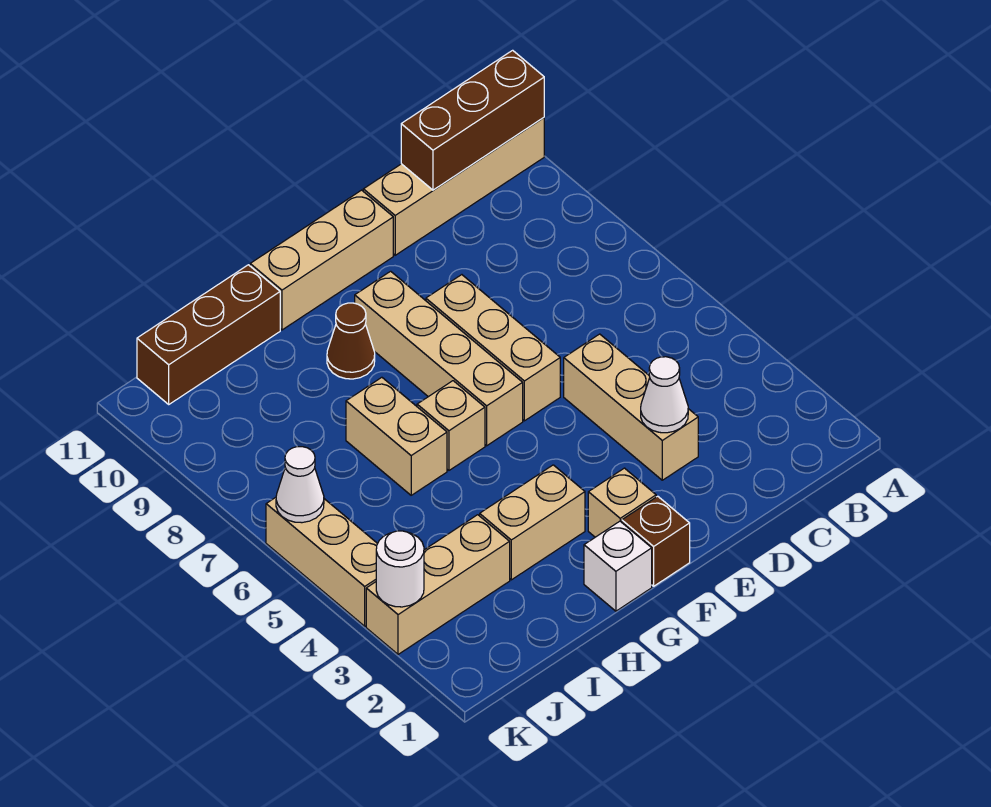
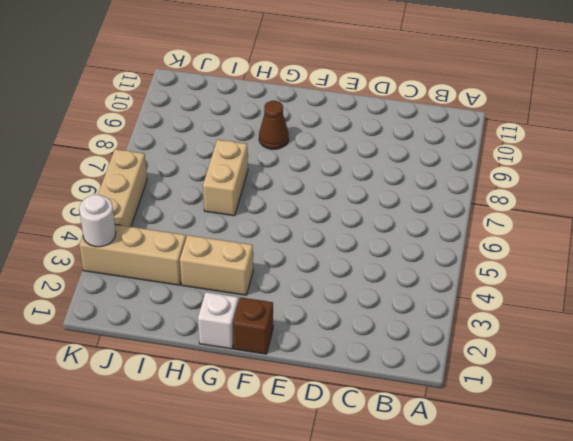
none -> tan brick A11:D11 level 1
none -> tan brick D3:D5 level 1
none -> tan brick E6:E8 level 1

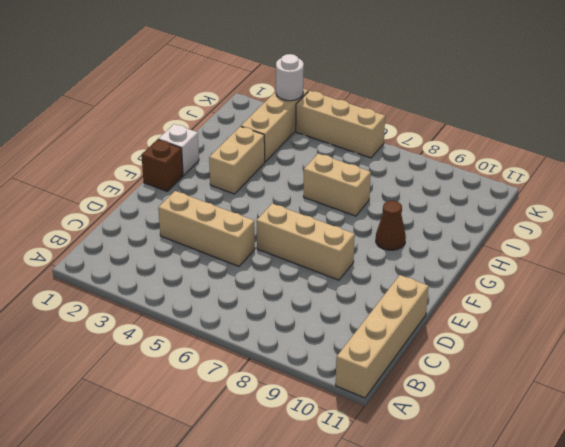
none -> tan brick E11:G11 level 1
none -> tan brick F2 level 1
none -> tan brick F6:F9 level 1

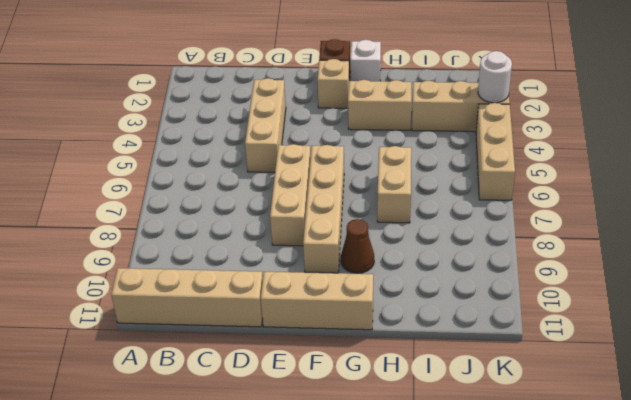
none -> tan brick G6 level 1
none -> brown brick H11:J11 level 1
none -> brown brick A11:C11 level 2

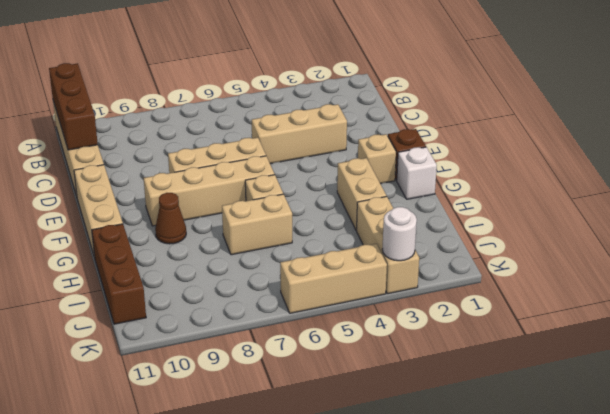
none -> white cone D3 level 2
none -> white cone K6 level 2

